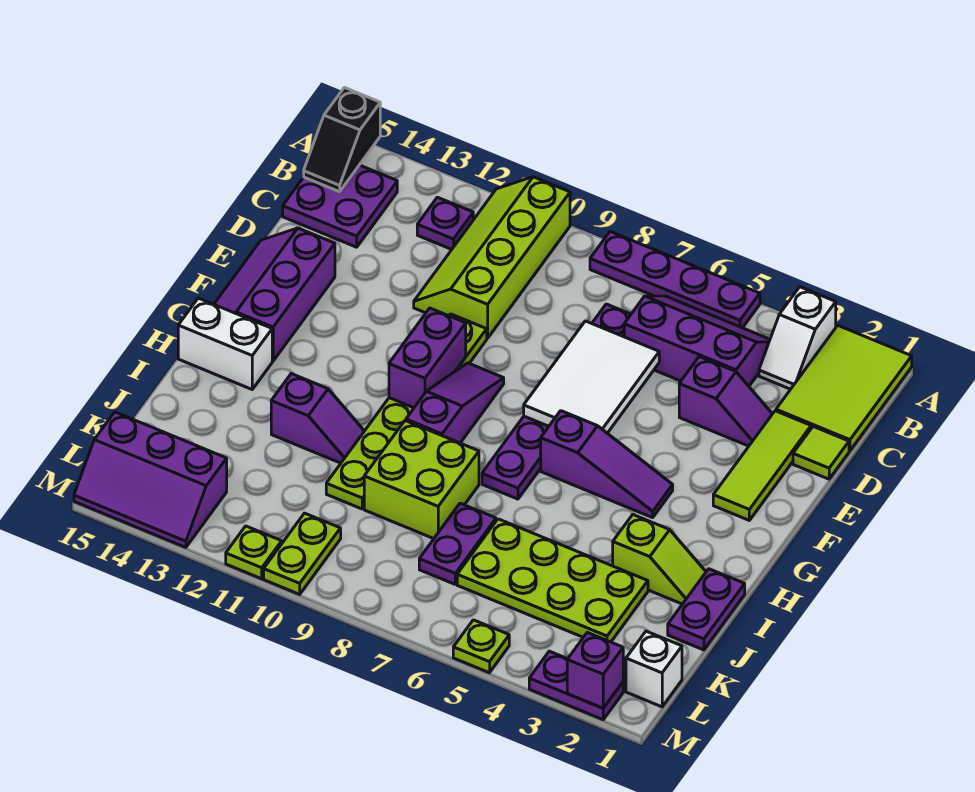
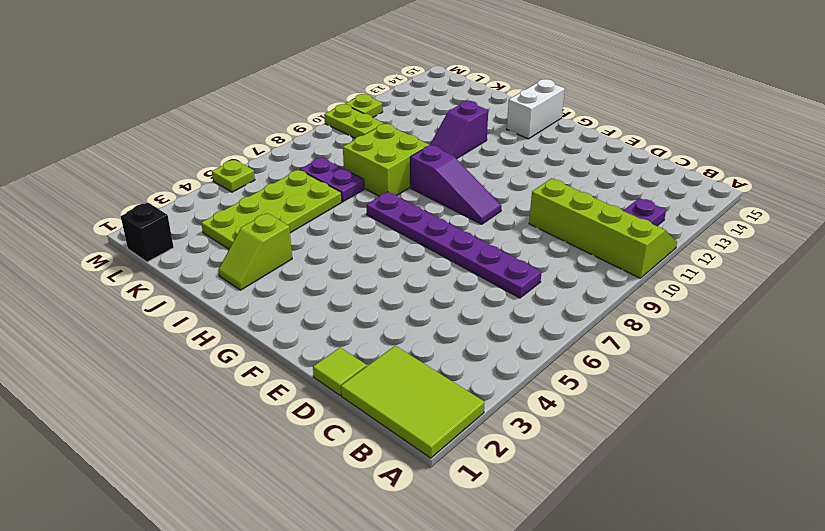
black brick L1 level 1 -> white brick L1 level 1
none -> white slope A3:B3 level 1 top A
none -> purple plate A5:A8 level 1
none -> purple slope B4:C6 level 1 top C
none -> purple plate B14:C15 level 1

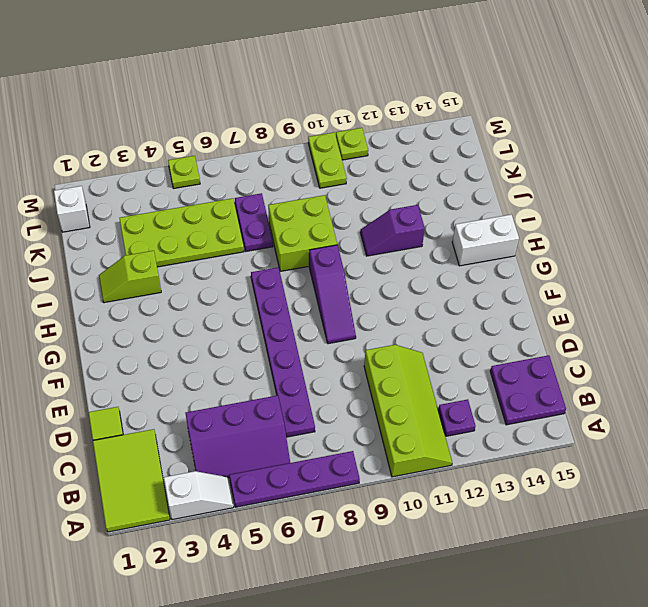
white slope A3:A4 level 1 top 3 -> white slope A3:B3 level 1 top A
none -> lime tile D2:F2 level 1
none -> purple slope D3:D4 level 1 top 4
none -> lime plate E10:J10 level 1
none -> purple slope E14:G15 level 1 top 14

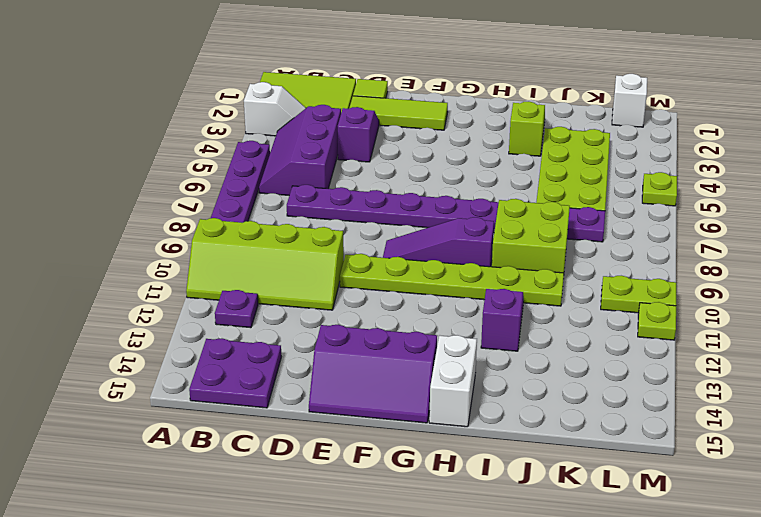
none -> purple slope G4:G6 level 1 top 6
none -> purple plate I1:J1 level 1
none -> purple slope L13:M15 level 1 top L
none -> purple plate M2:M3 level 1

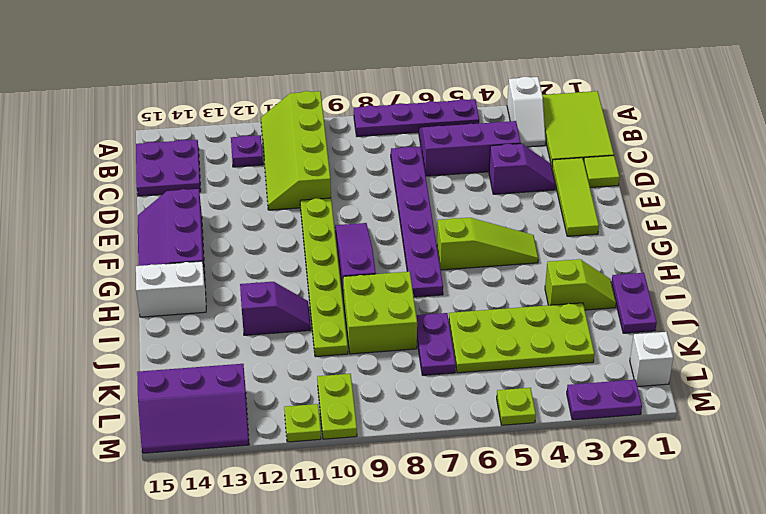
lime slope G4:G6 level 1 top 6 -> purple slope G4:G6 level 1 top 6
none -> black slope A15:B15 level 2 top A
none -> white tile D6:F7 level 2
none -> purple brick F10:G10 level 2
none -> purple brick M2 level 2

